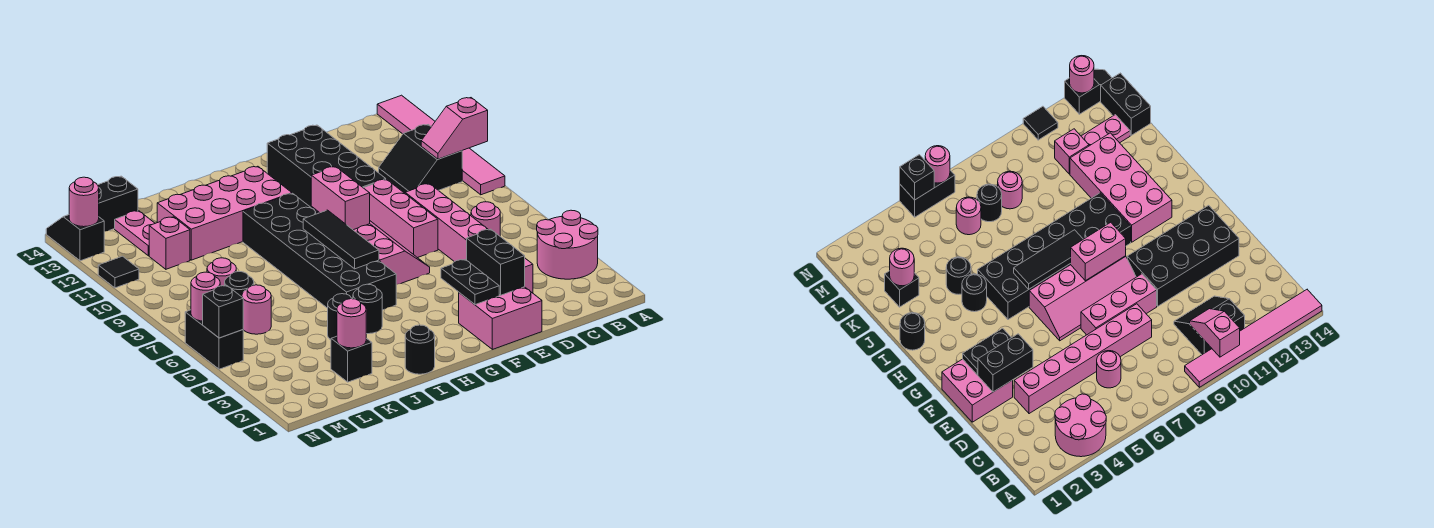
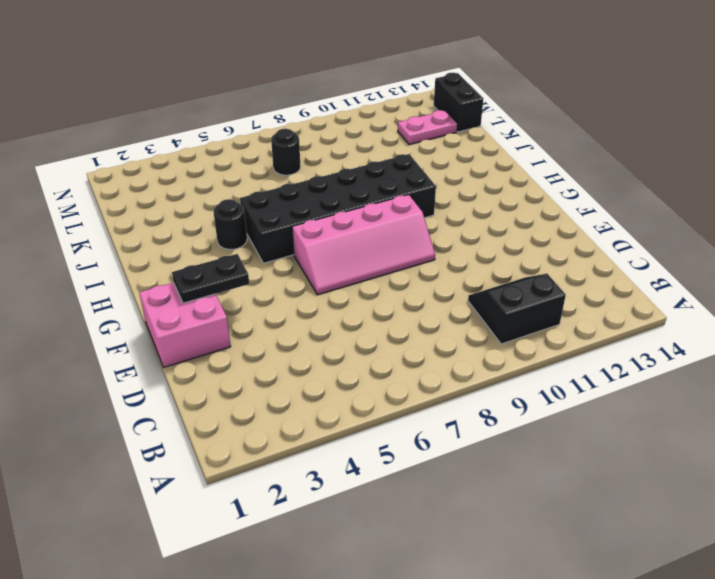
none -> pink round brick A3:B4 level 1
none -> pink tile A9:A14 level 1
none -> pink round brick C6 level 1
none -> pink brick D3:D8 level 1

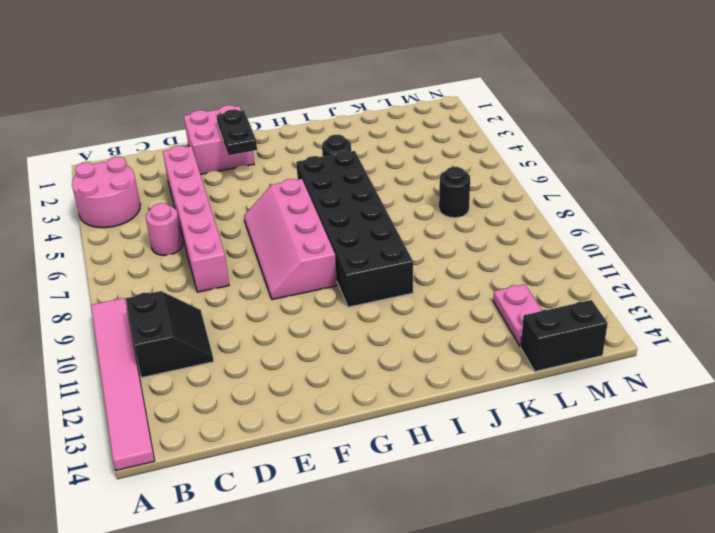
none -> pink brick E7:E9 level 1
none -> black brick E10:F13 level 1
none -> pink brick H11:K12 level 1
none -> black round brick I1 level 1

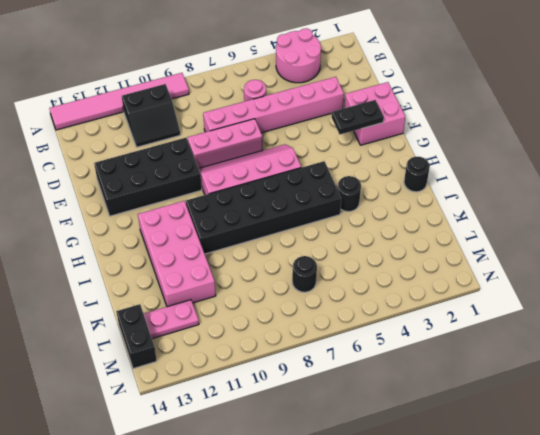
none -> black round brick J4 level 1
none -> black brick K2 level 1
none -> pink round brick L6 level 1
none -> pink round brick L8 level 1

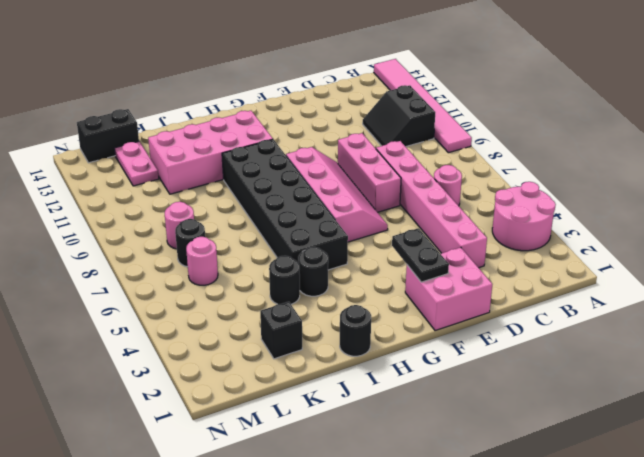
none -> black brick E10:F13 level 1
none -> pink brick L11 level 1
none -> black brick N5:N6 level 1
none -> black tile N11 level 1

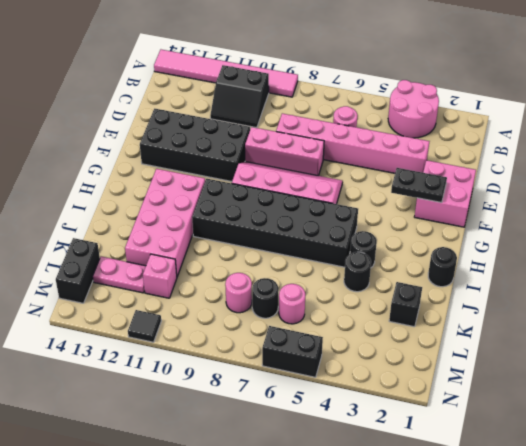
none -> black slope N13:N14 level 1 top 13
none -> pink slope A10:B10 level 2 top A
none -> black brick E2:E3 level 2
none -> pink brick G8:G9 level 2

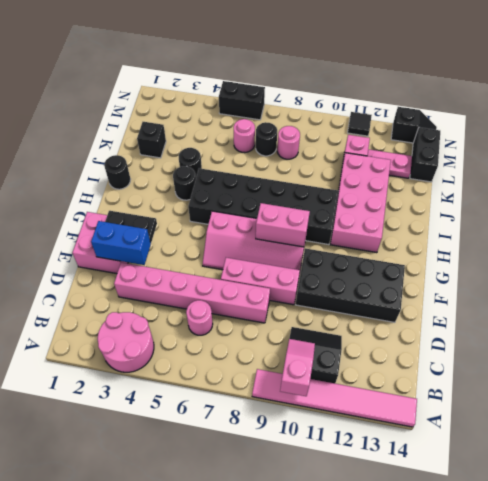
blue brick E2:E3 level 2 -> black brick E2:E3 level 2
none -> black tile H6:H8 level 2
none -> pink round brick K2 level 2
none -> black brick N5 level 2
none -> pink round brick N6 level 2

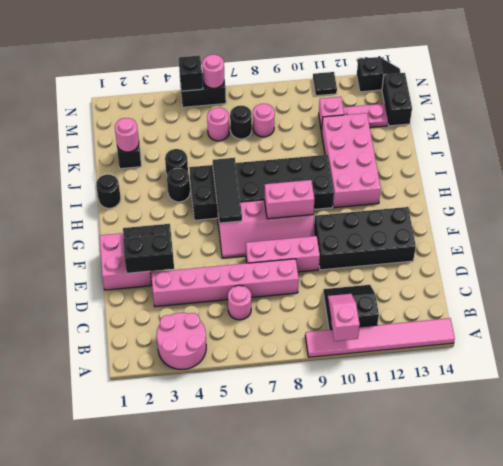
black tile G6:I6 level 2 -> black tile H6:H8 level 2
none -> pink round brick N13 level 2

